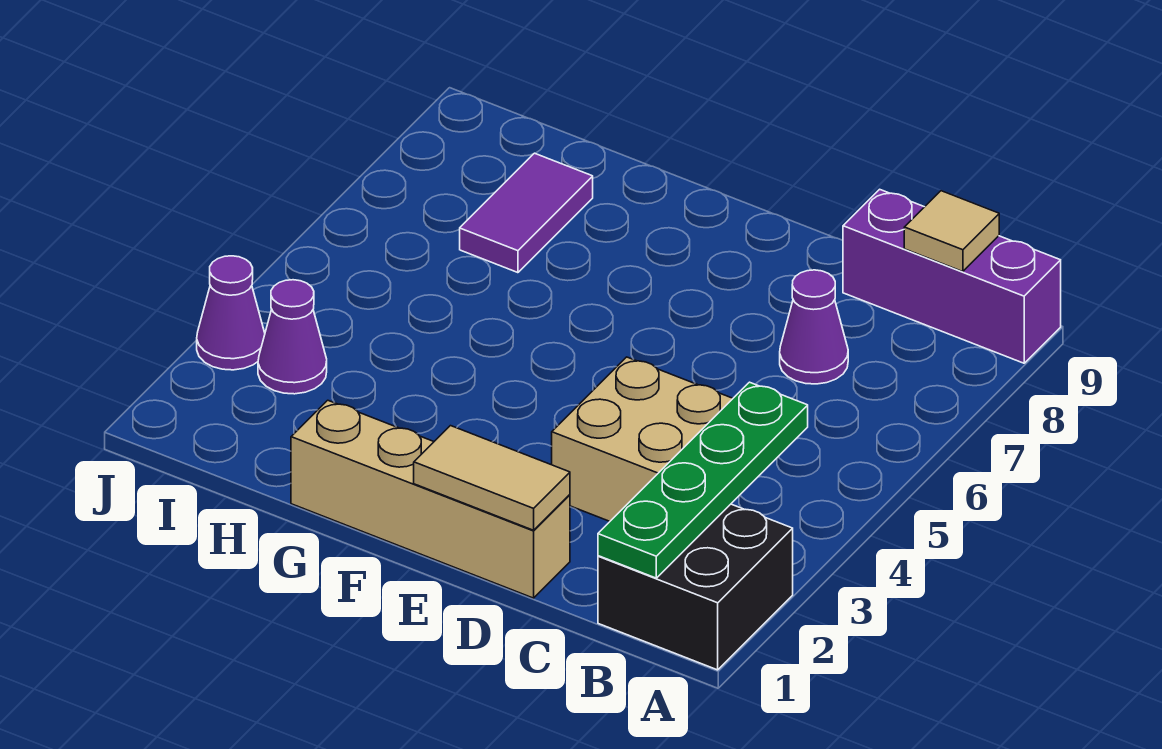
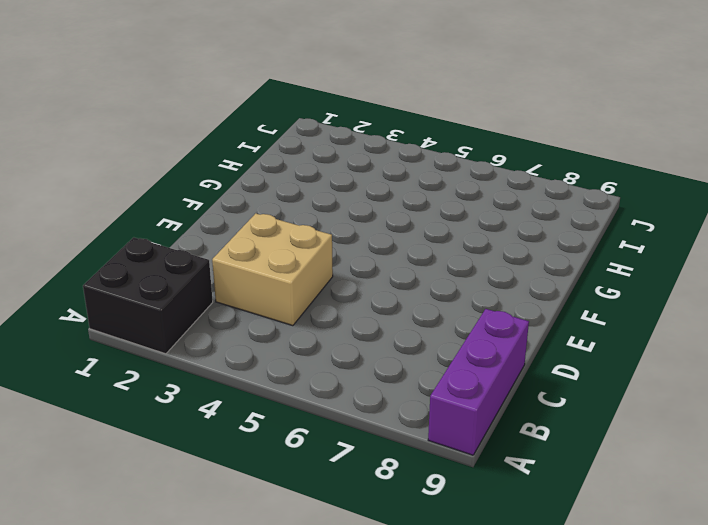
none -> purple cone C7 level 1
none -> tan brick D1:G1 level 1

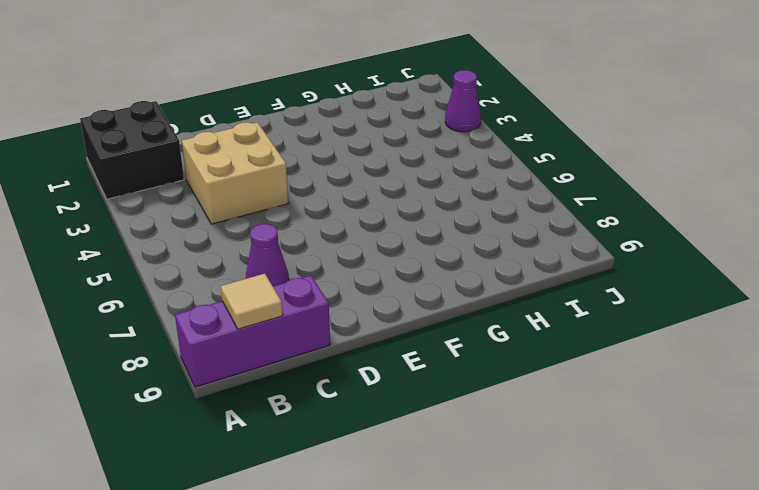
none -> tan brick D1:G1 level 1
none -> purple tile H7:H8 level 1

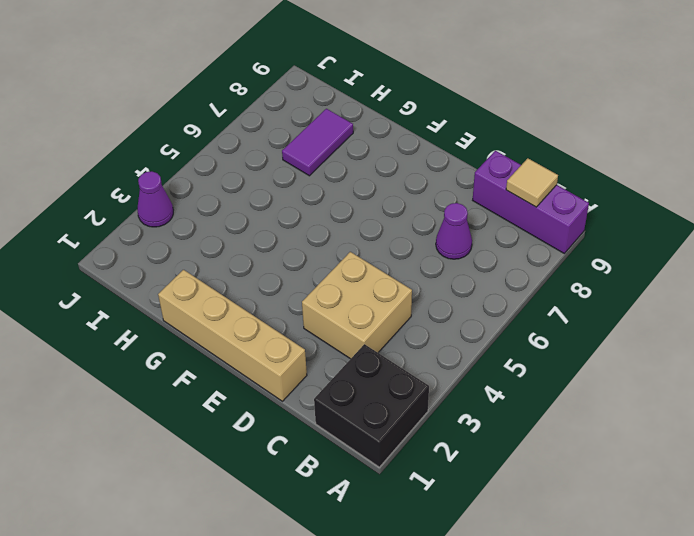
none -> purple cone I3 level 1
none -> green plate B1:B4 level 2

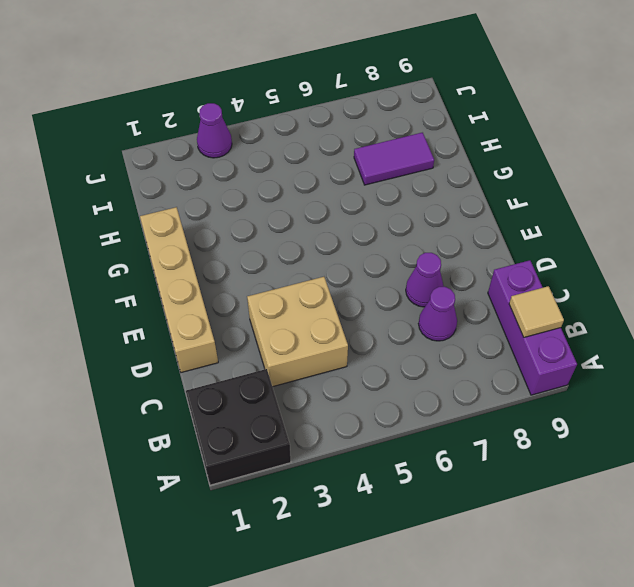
purple cone D7 level 1 -> purple cone I3 level 1
none -> green plate B1:B4 level 2
none -> tan tile D1:E1 level 2

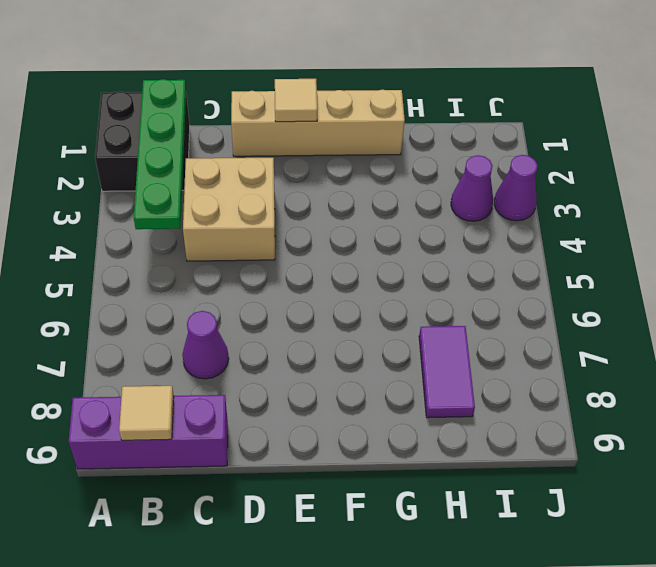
tan tile E1 level 2 -> tan tile D1:E1 level 2

